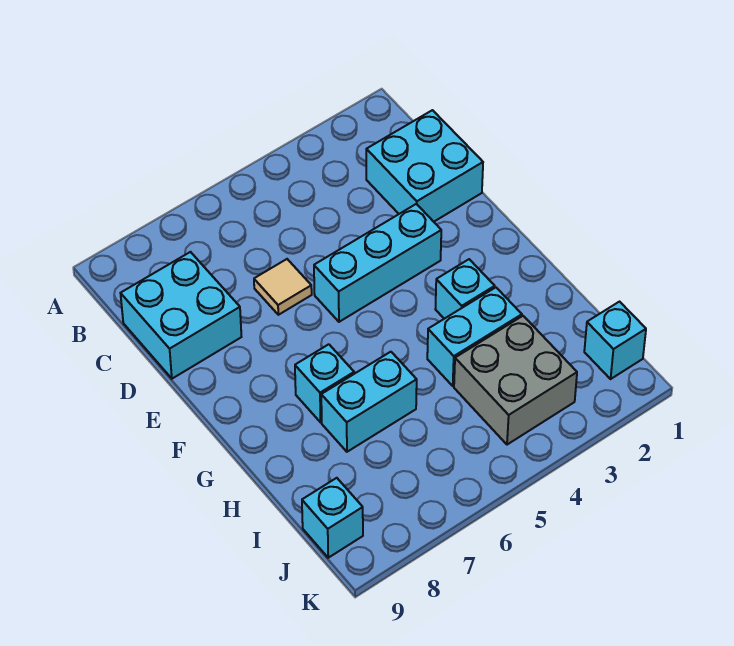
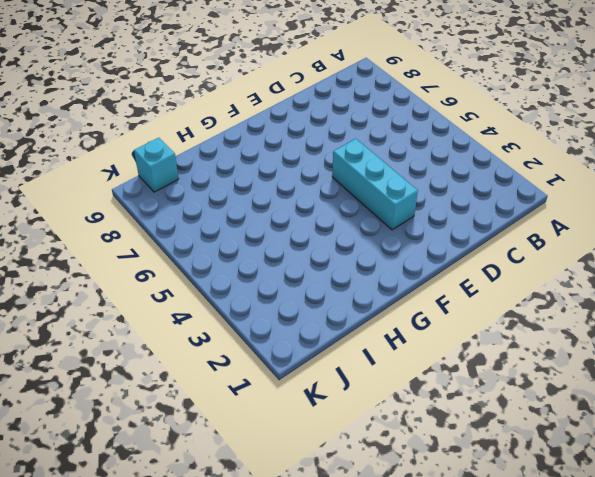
none -> cyan brick C1:D2 level 1
none -> cyan brick C8:D9 level 1

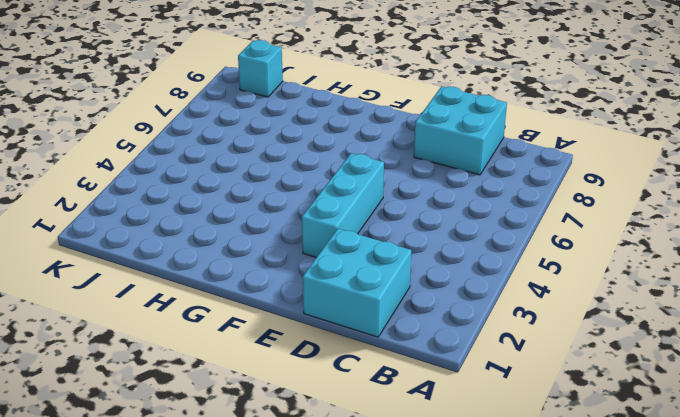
none -> tan tile D6 level 1
none -> cyan brick G3 level 1

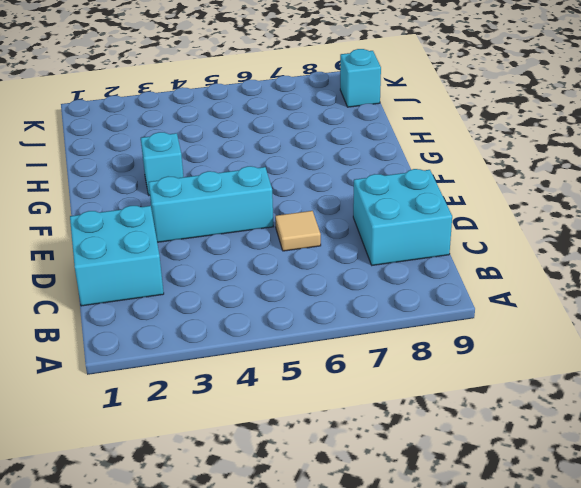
none -> cyan brick G7 level 1
none -> cyan brick H3:H4 level 1

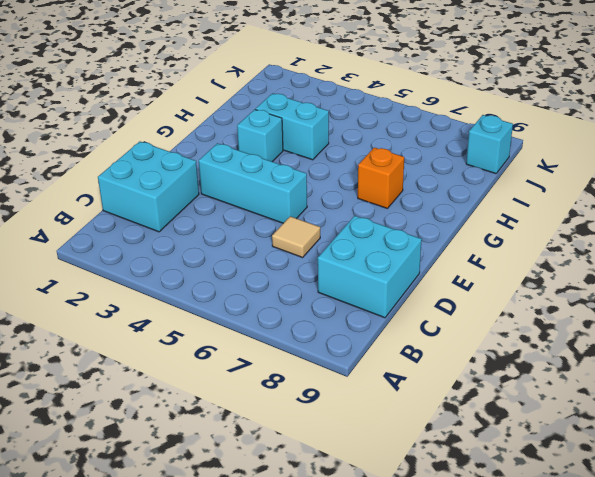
orange brick G7 level 1 -> cyan brick G7 level 1
none -> cyan brick H6:H7 level 1
none -> grey brick I3:J4 level 1

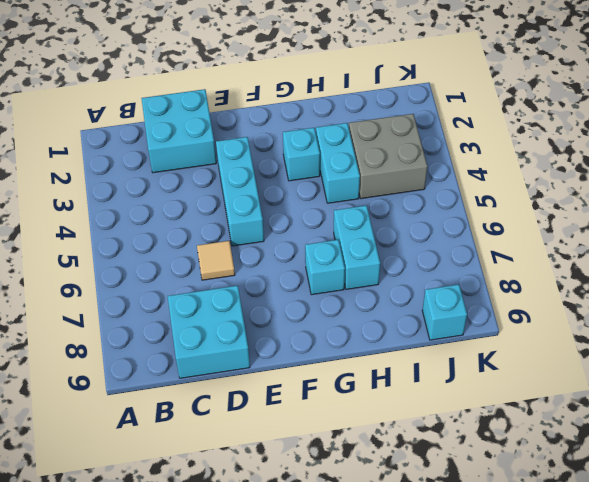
none -> cyan brick J1 level 1

